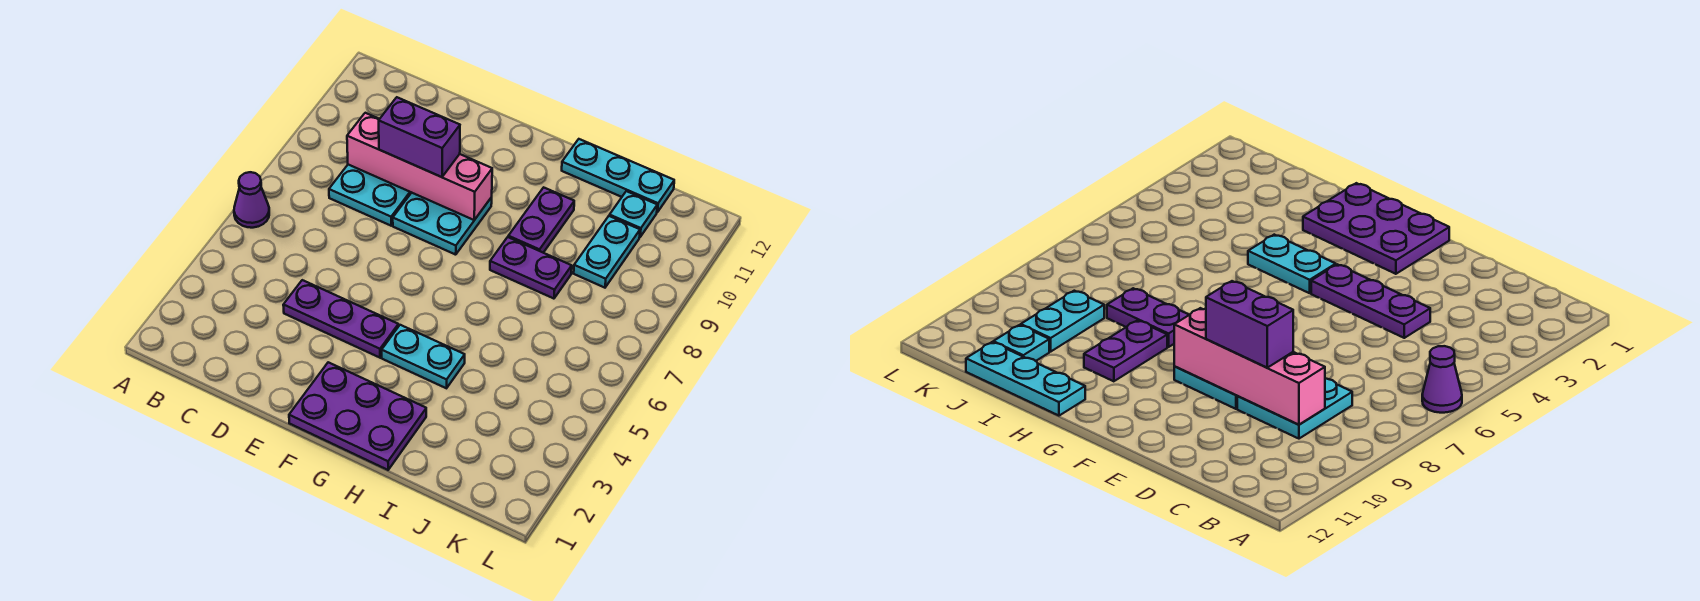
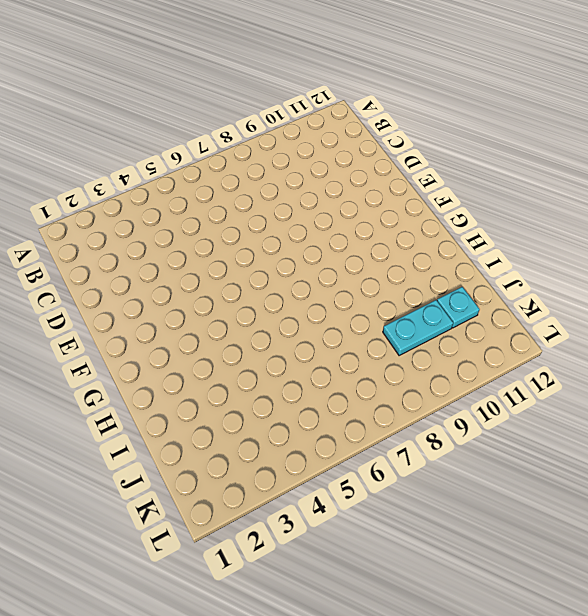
none -> purple cone A6 level 1
none -> cyan plate C8:D9 level 1
none -> purple plate D4:F4 level 1

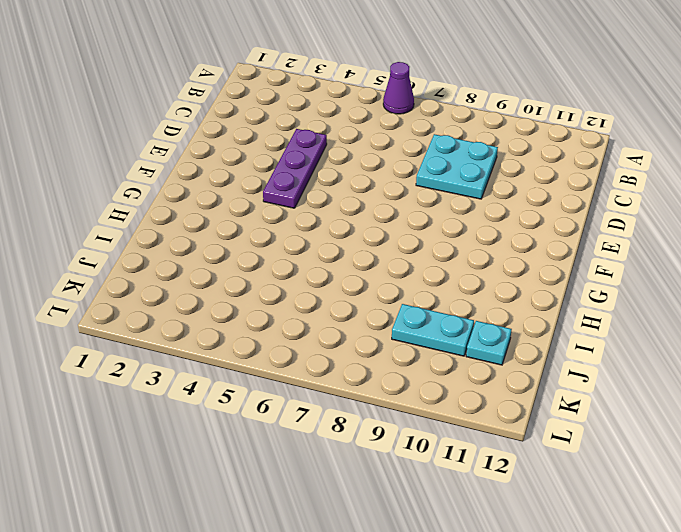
none -> cyan plate E8:F9 level 1
none -> purple plate F1:H2 level 1
none -> cyan plate G4:H4 level 1

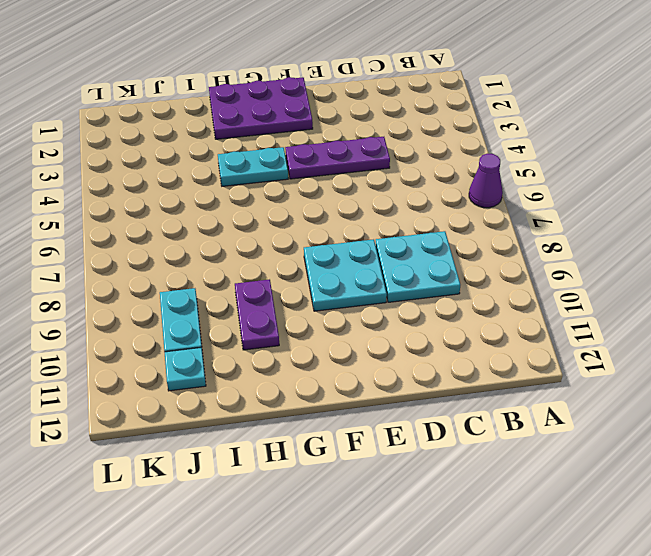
none -> purple plate H8:I8 level 1
none -> cyan plate H12:J12 level 1
none -> pink brick C9:F9 level 2

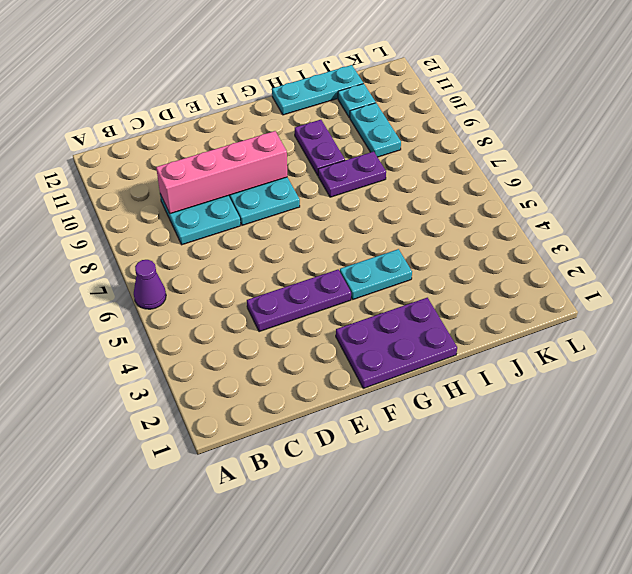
none -> purple brick D9:E9 level 3

